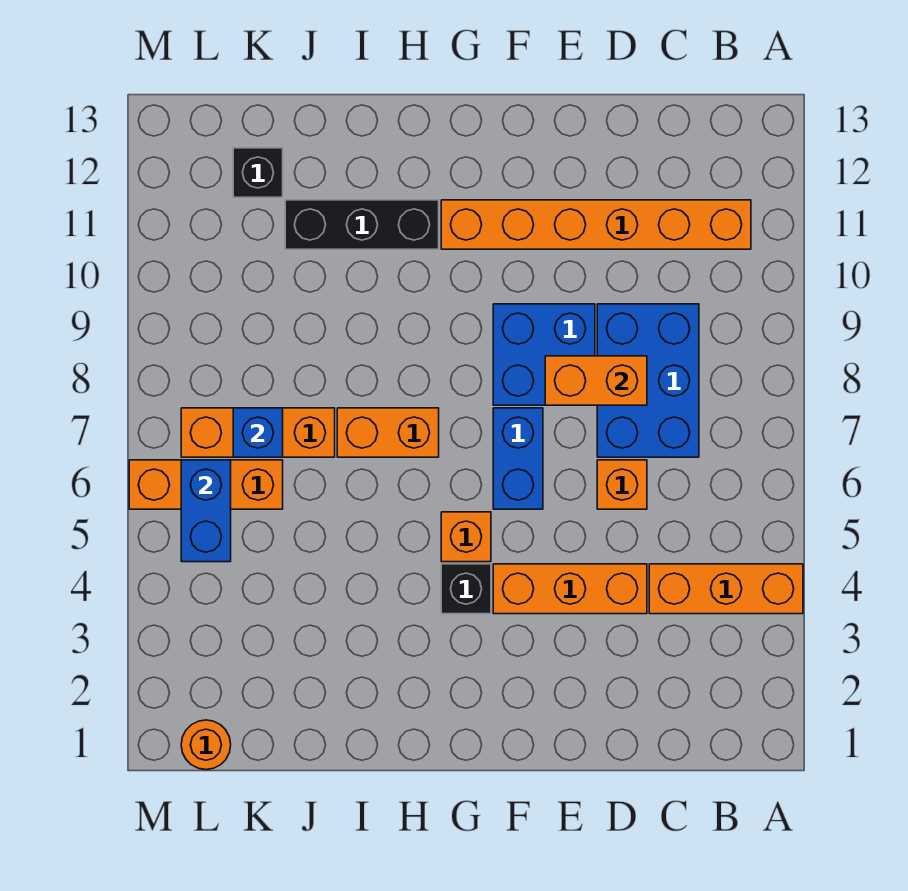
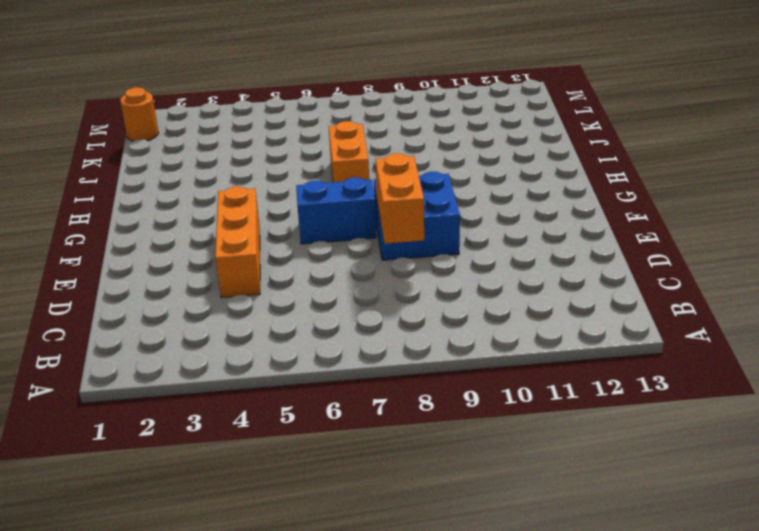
none -> orange brick A4:C4 level 1
none -> orange brick B11:G11 level 1
none -> blue brick C7:D9 level 1

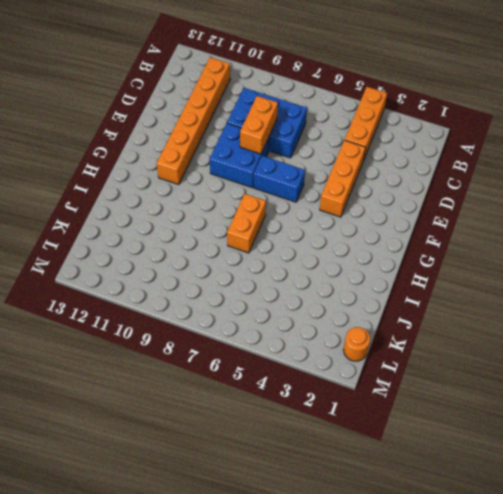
none -> orange brick D6 level 1
none -> black brick G4 level 1
none -> orange brick G5 level 1

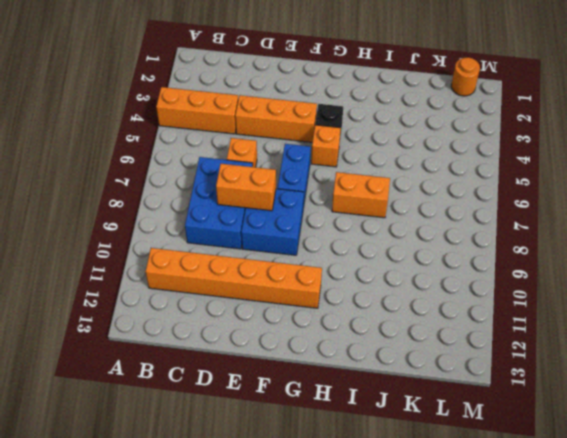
none -> black brick H11:J11 level 1
none -> orange brick J7:L7 level 1
none -> orange brick K6:M6 level 1

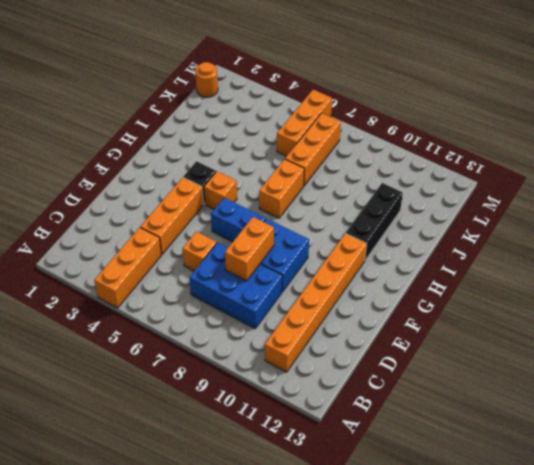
none -> black brick K12 level 1
none -> blue brick K7 level 2
none -> blue brick L5:L6 level 2

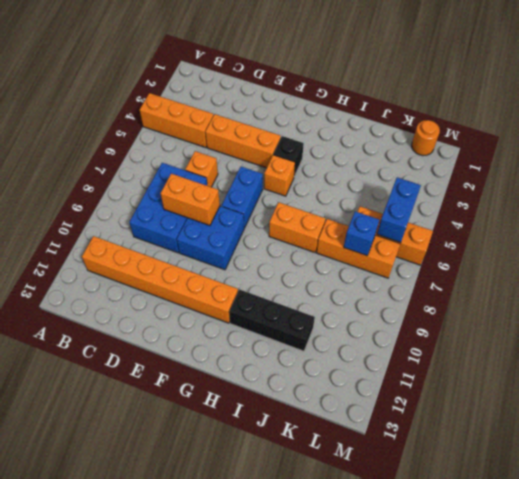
none -> black brick K12 level 1

